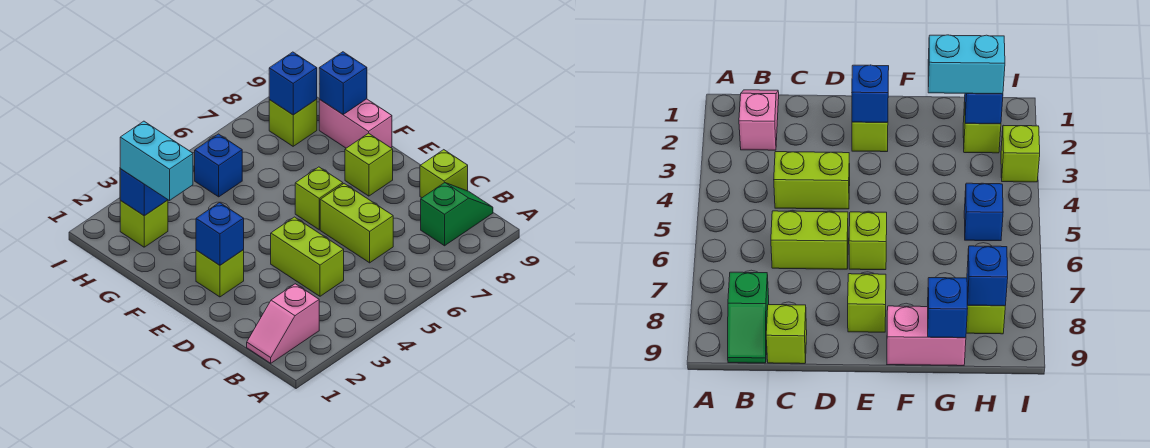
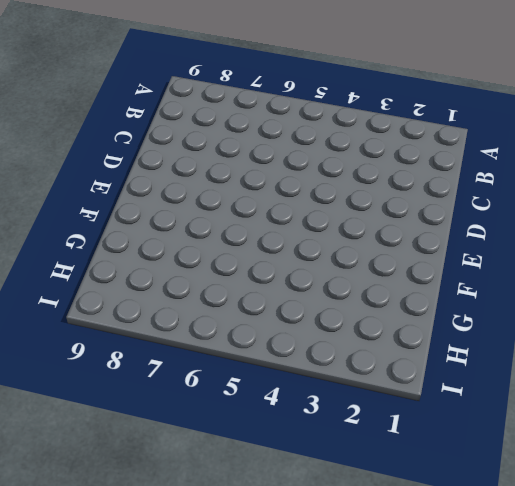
none -> pink slope B1:B2 level 1 top 2
none -> green slope B8:B9 level 1 top 8
none -> lime brick C4:D4 level 1

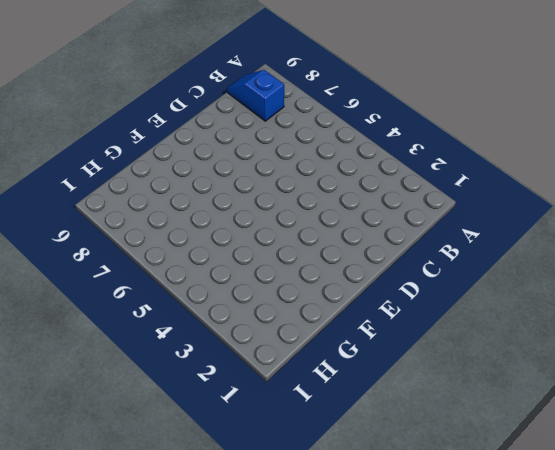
blue slope B8:B9 level 1 top 8 -> green slope B8:B9 level 1 top 8
none -> pink slope B1:B2 level 1 top 2
none -> lime brick C4:D4 level 1
none -> lime brick C6:D6 level 1

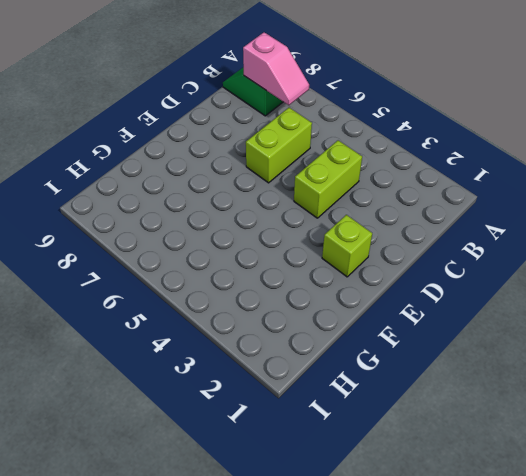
pink slope B7:B8 level 2 top 8 -> pink slope B1:B2 level 1 top 2
none -> lime brick C9 level 1
none -> lime brick E6 level 1
none -> lime brick E8 level 1

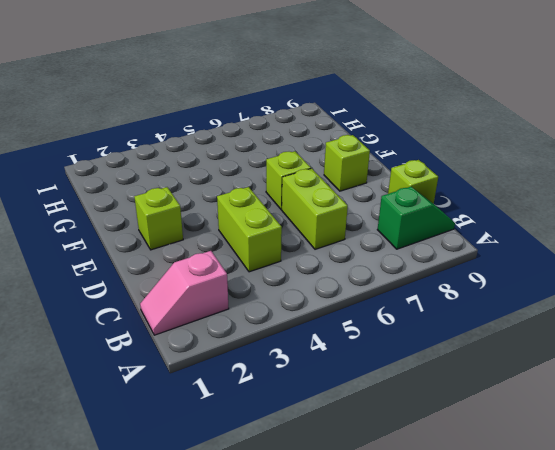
none -> pink brick F9:G9 level 1
none -> lime brick H2 level 1
none -> blue brick H5 level 1

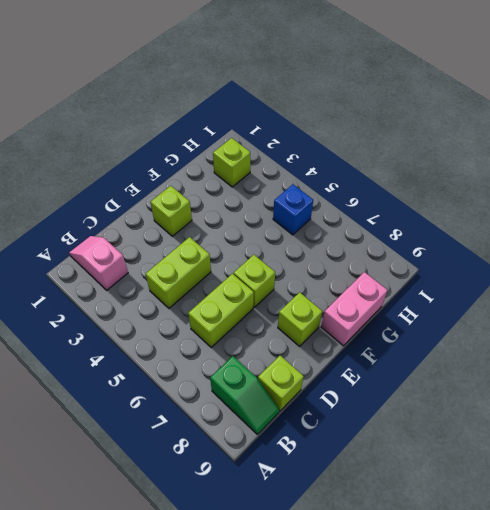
none -> lime brick H8 level 1
none -> lime brick I3 level 1
none -> blue brick E2 level 2

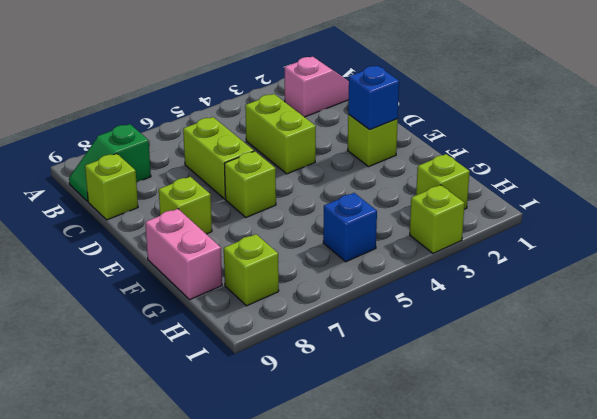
none -> blue brick G9 level 2
none -> blue brick H2 level 2
none -> blue brick H8 level 2

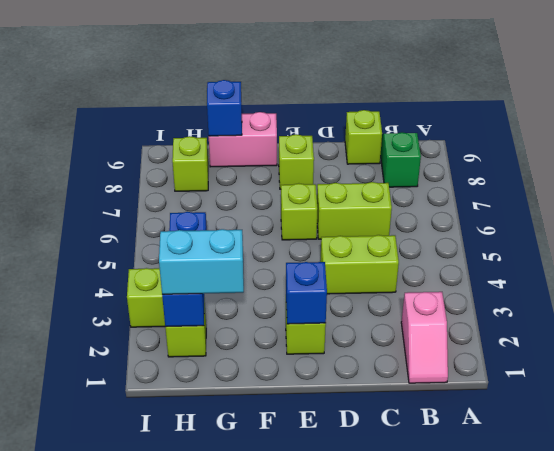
none -> blue brick H8 level 2

